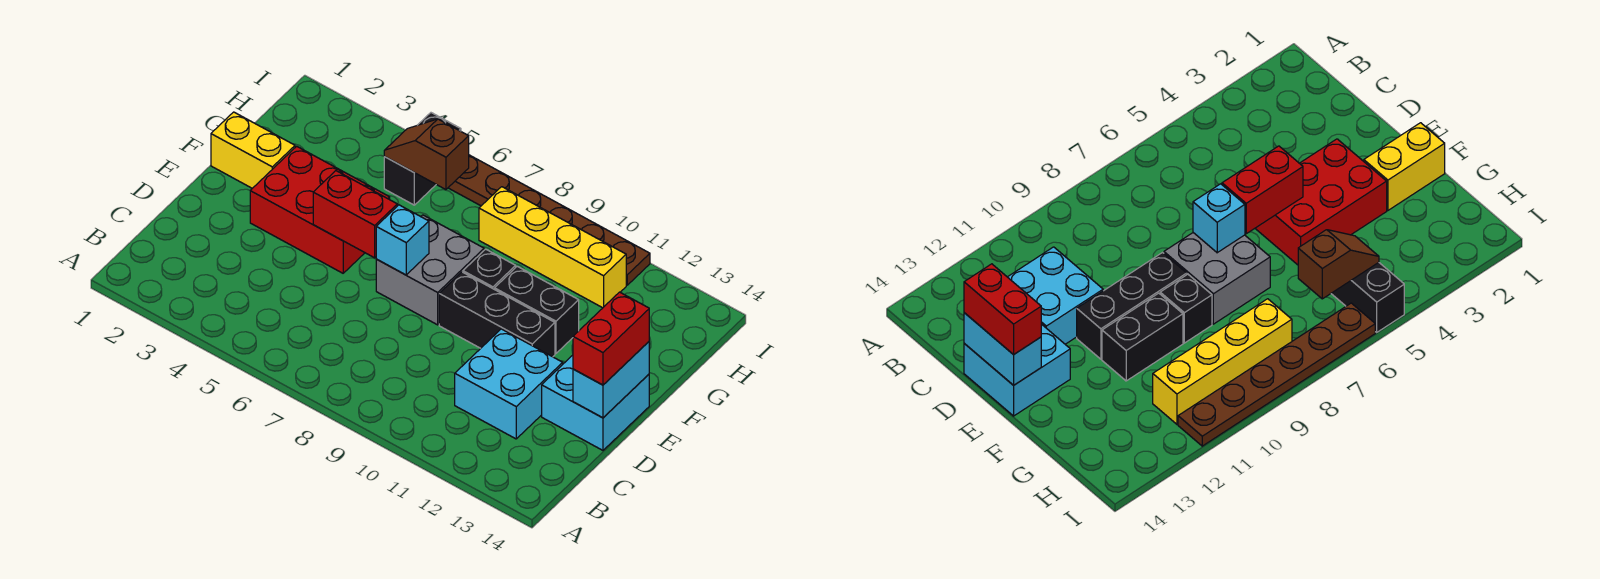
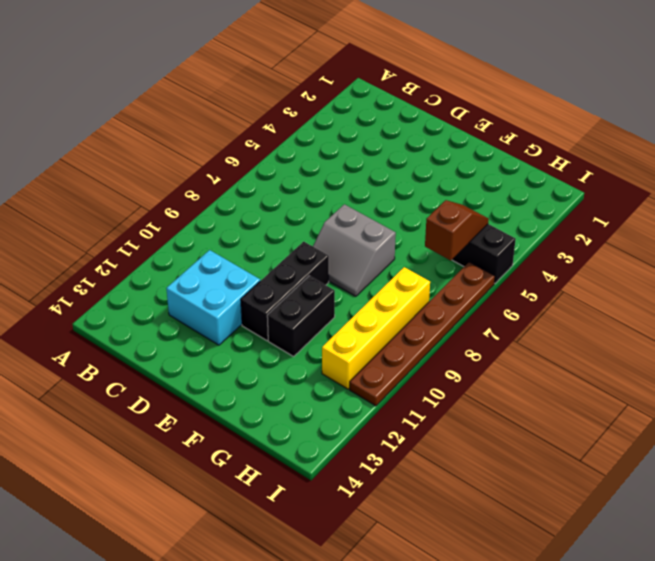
grey slope E7:F8 level 1 top 7 -> grey brick E7:F8 level 1
none -> cyan brick D13:E14 level 1
none -> red brick E3:F5 level 1
none -> yellow brick F1:F2 level 1

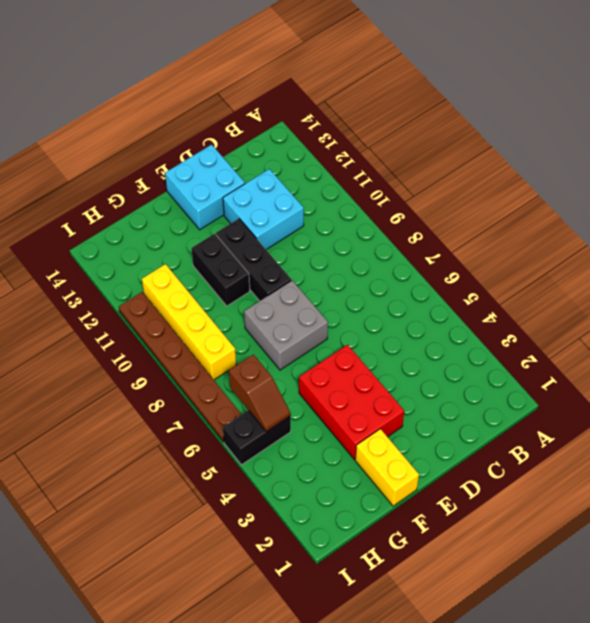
none -> black brick F9 level 1
none -> cyan brick D14:E14 level 2
none -> red brick E5:E6 level 2

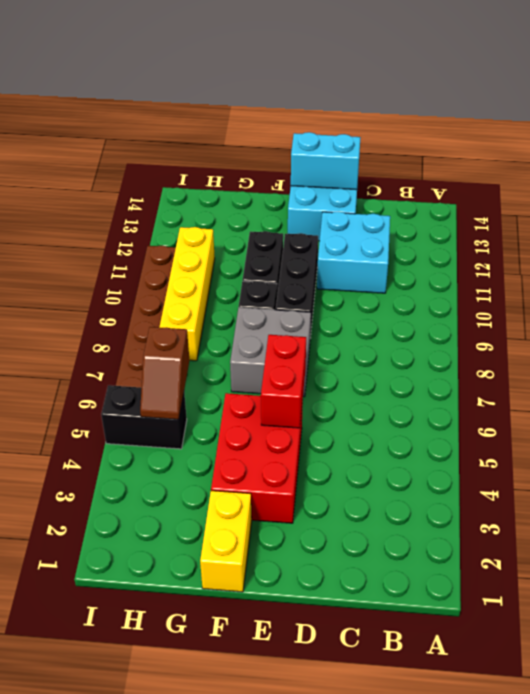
none -> cyan brick E7 level 2
none -> red brick D14:E14 level 3

